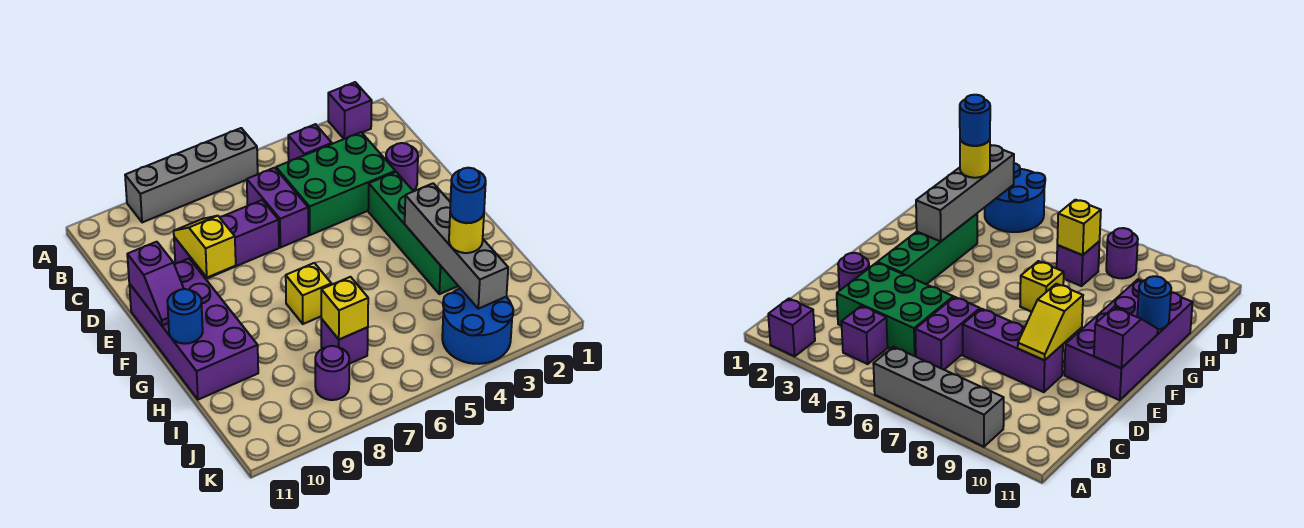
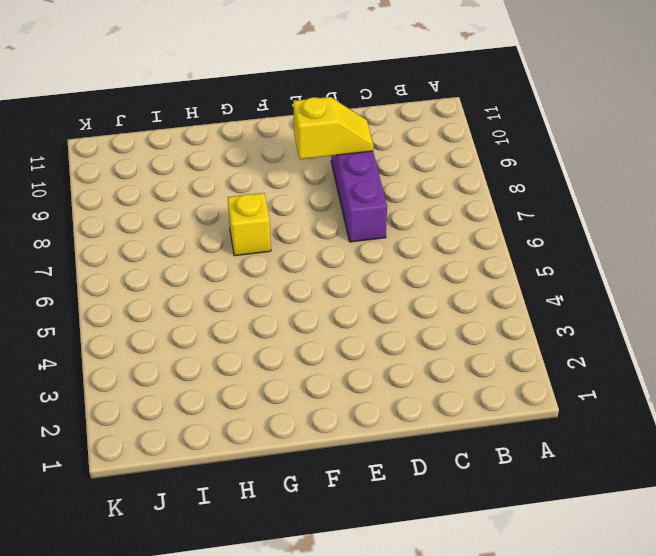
none -> purple brick A2 level 1
none -> grey brick A6:A9 level 1
none -> purple brick B4 level 1

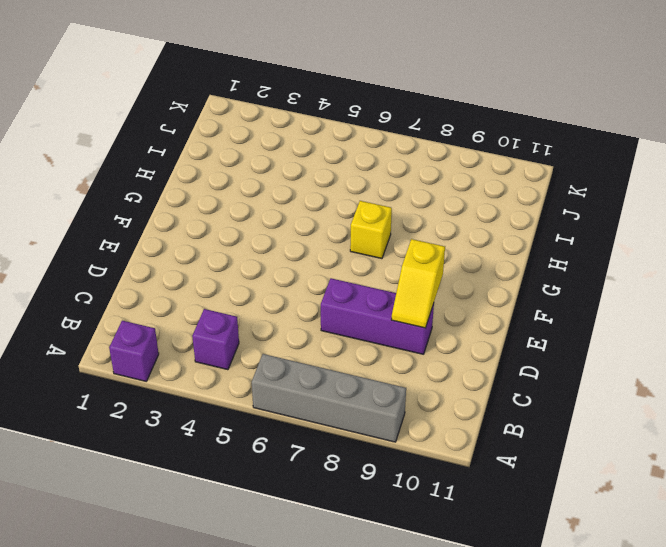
none -> green brick C3:D5 level 1
none -> purple brick C6:D6 level 1
none -> purple round brick D2 level 1

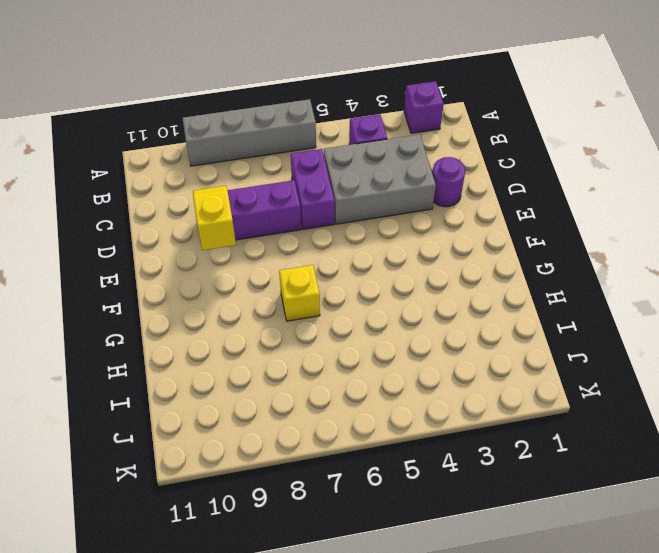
grey brick C3:D5 level 1 -> green brick C3:D5 level 1
none -> green brick E3:H3 level 1
none -> purple brick E10:H11 level 1
none -> purple brick I7 level 1

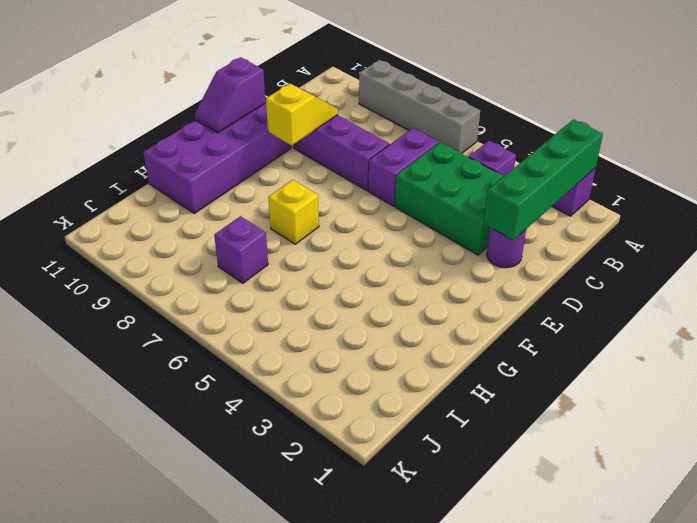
green brick A2:D2 level 2 -> green brick E3:H3 level 1
none -> blue round brick J3:K4 level 1
none -> purple round brick J8 level 1
none -> grey brick G3:J3 level 2

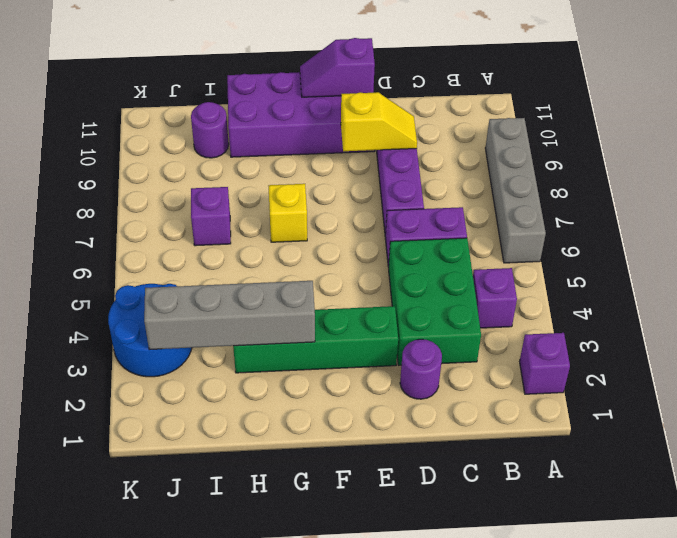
purple round brick I10 level 1 -> purple round brick J8 level 1
none -> blue round brick G11 level 2
none -> yellow brick I7 level 2
none -> yellow round brick I3 level 3

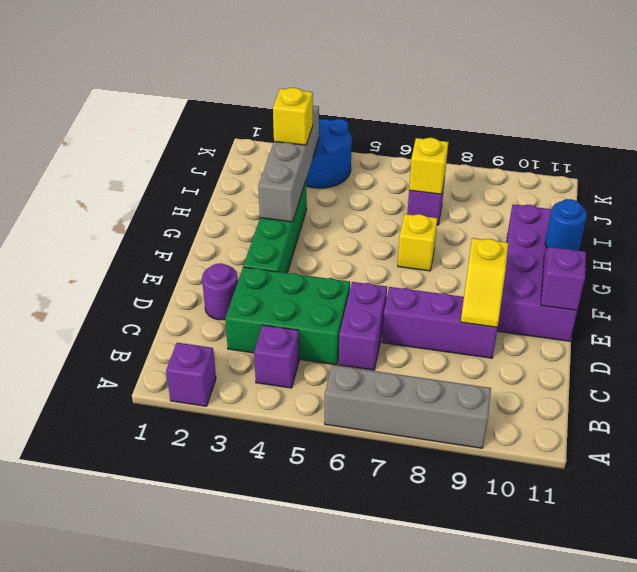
yellow brick I3 level 3 -> yellow round brick I3 level 3
none -> purple round brick J8 level 1
none -> blue round brick I3 level 4

